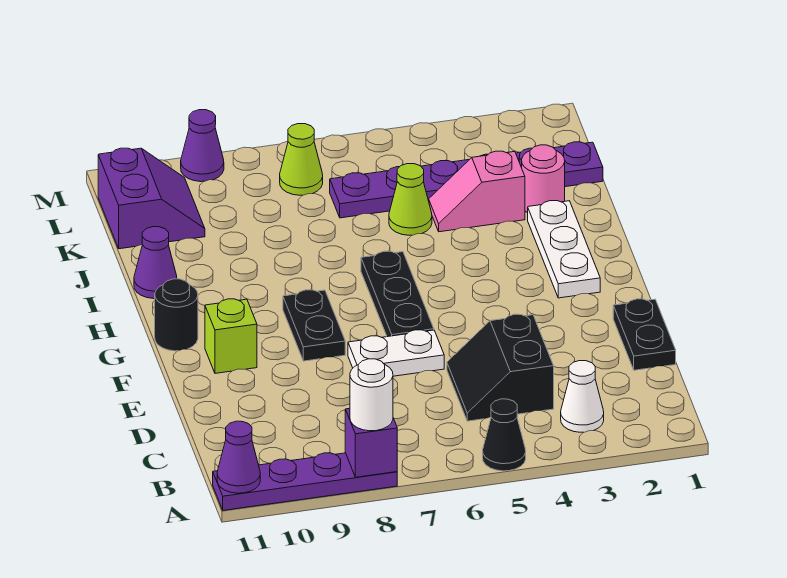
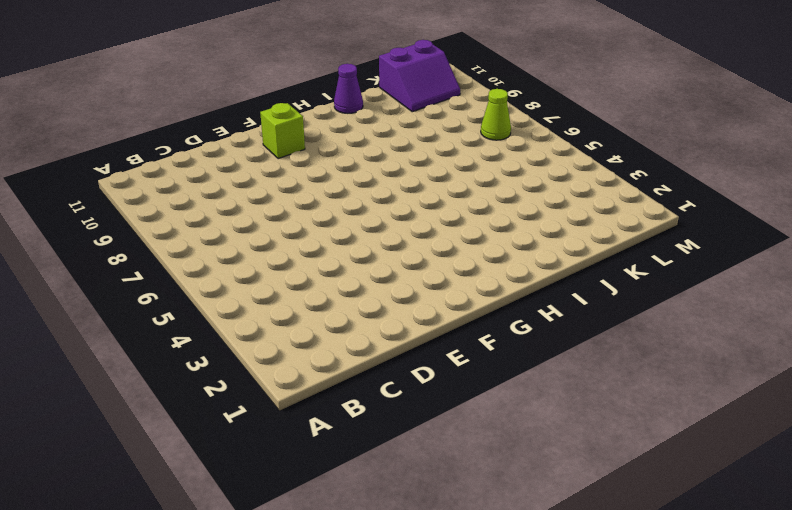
none -> black cone A5 level 1
none -> purple plate A8:A11 level 1
none -> white cone B3 level 1

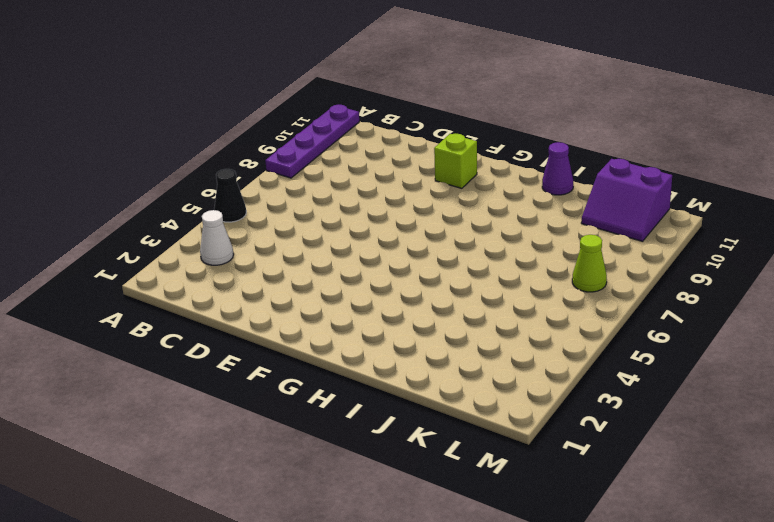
none -> black slope C4:D5 level 1 top 4
none -> black plate D1:E1 level 1
none -> white plate E6:E7 level 1

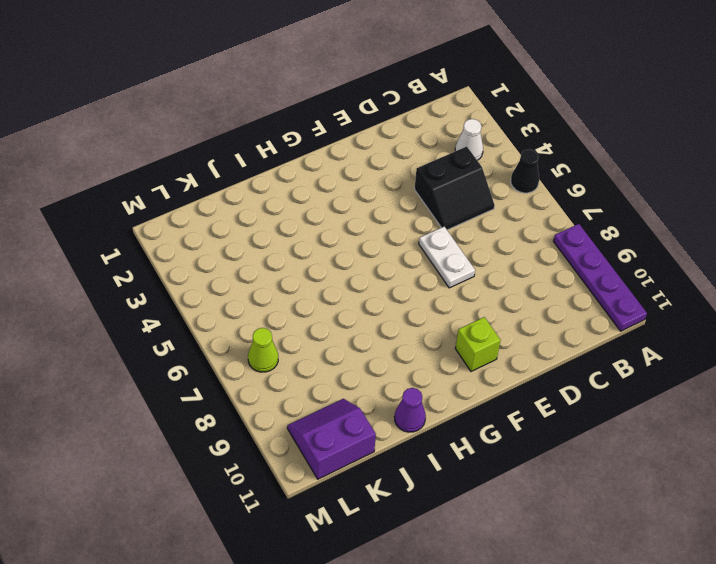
none -> black plate D1:E1 level 1
none -> black plate F6:H6 level 1
none -> black plate F8:G8 level 1

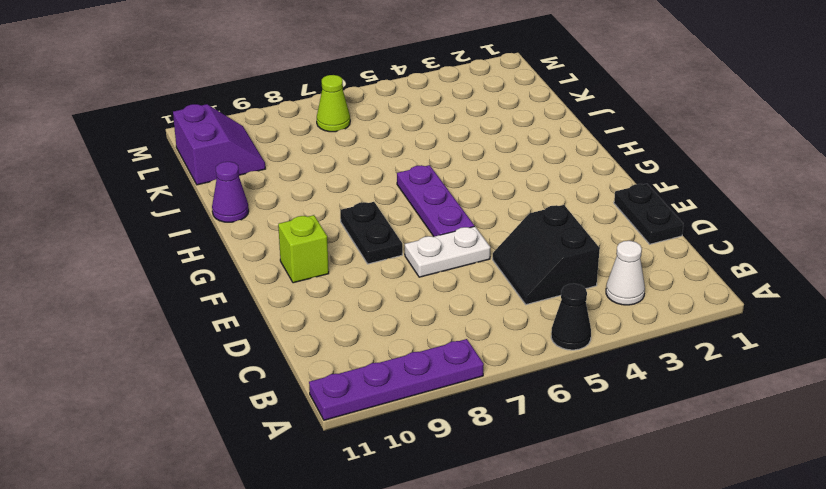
purple plate F6:H6 level 1 -> black plate F6:H6 level 1
none -> white plate G2:I2 level 1
none -> black round brick G11 level 1
none -> pink round brick J2 level 1

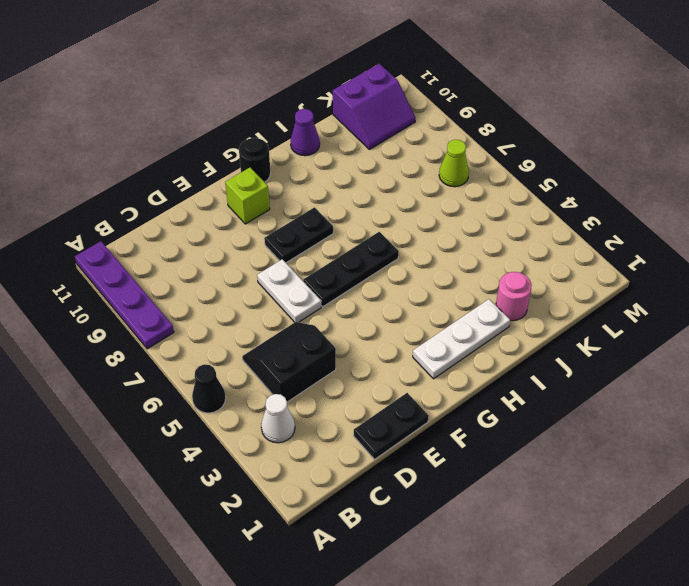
none -> pink slope J3:J4 level 1 top 3
none -> lime cone J5 level 1
none -> purple plate K1:K6 level 1

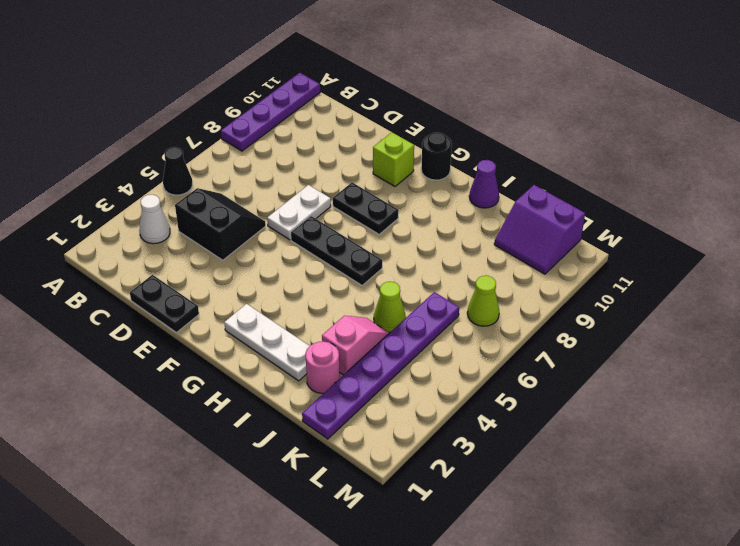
none -> purple cone M9 level 1
none -> purple brick A8 level 2
none -> purple cone A11 level 2

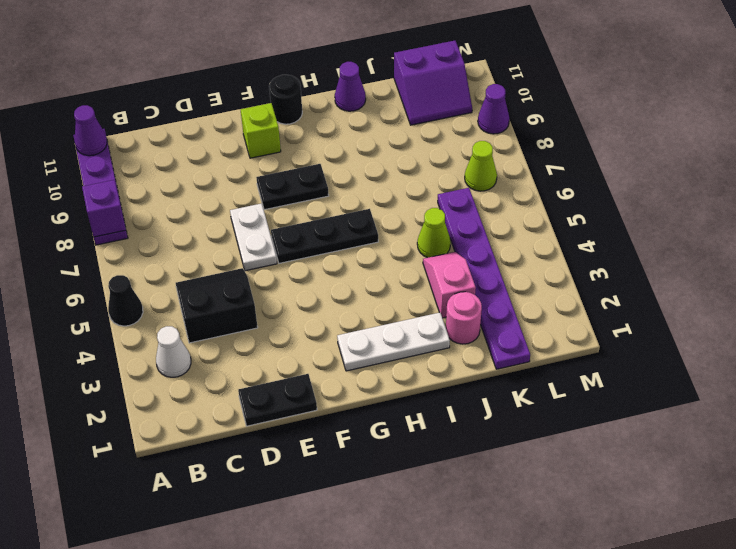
none -> white round brick A8 level 3

